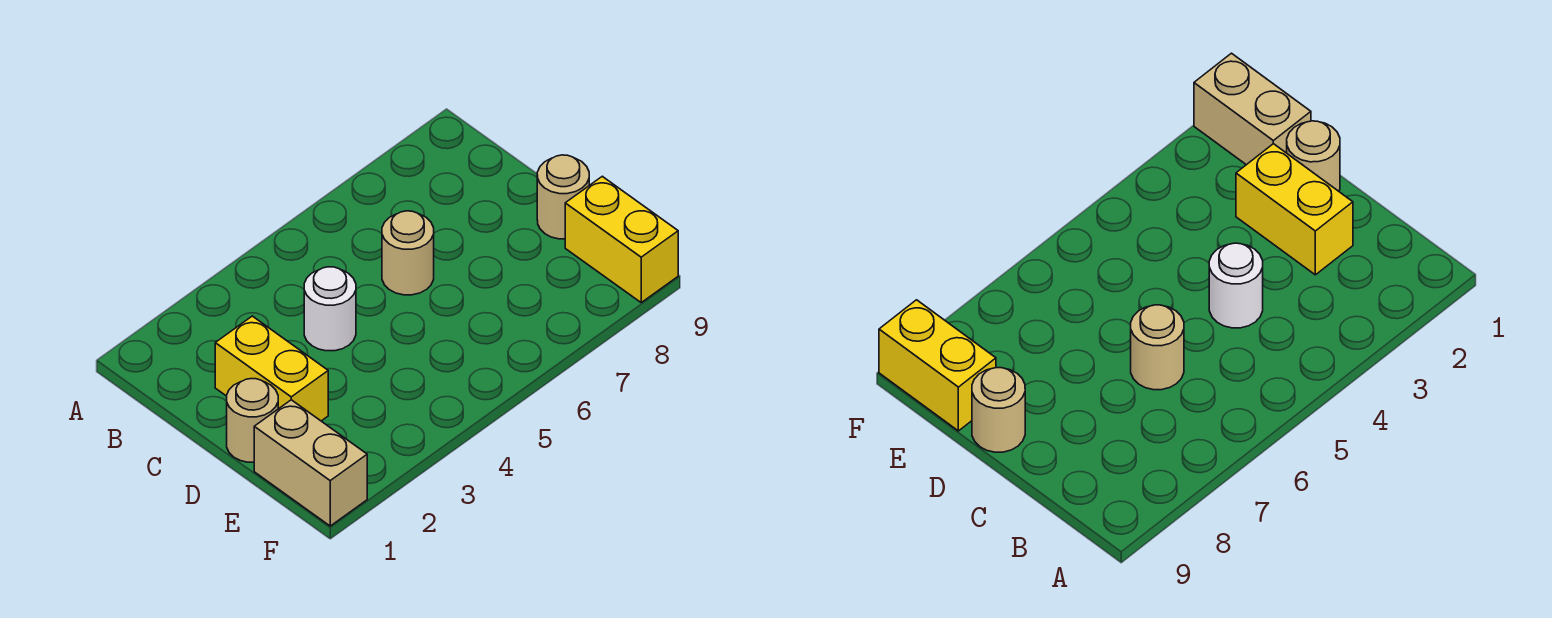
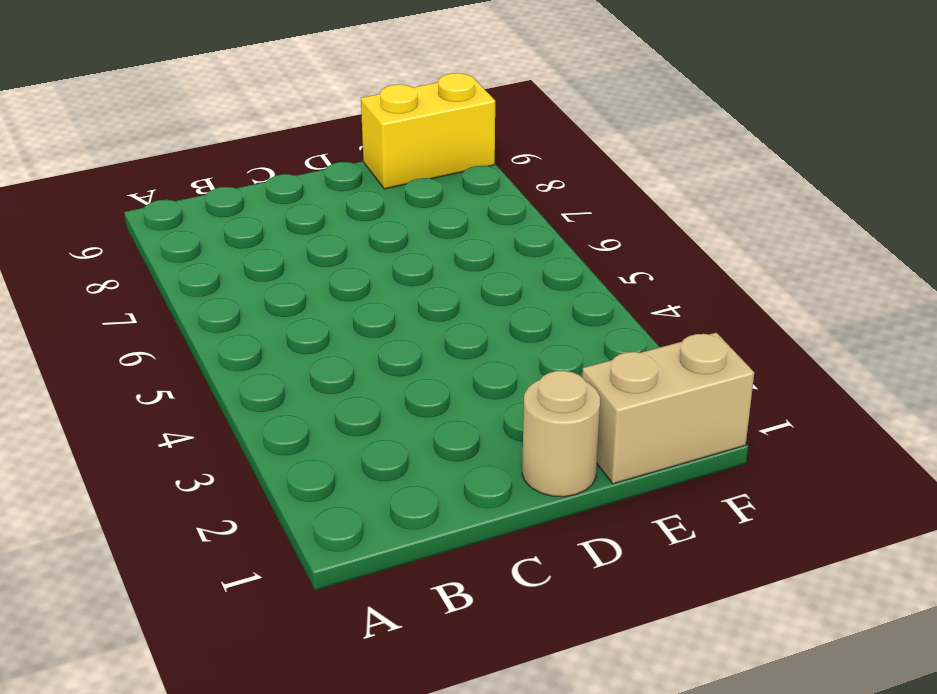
none -> yellow brick C2:D2 level 1
none -> white round brick C4 level 1

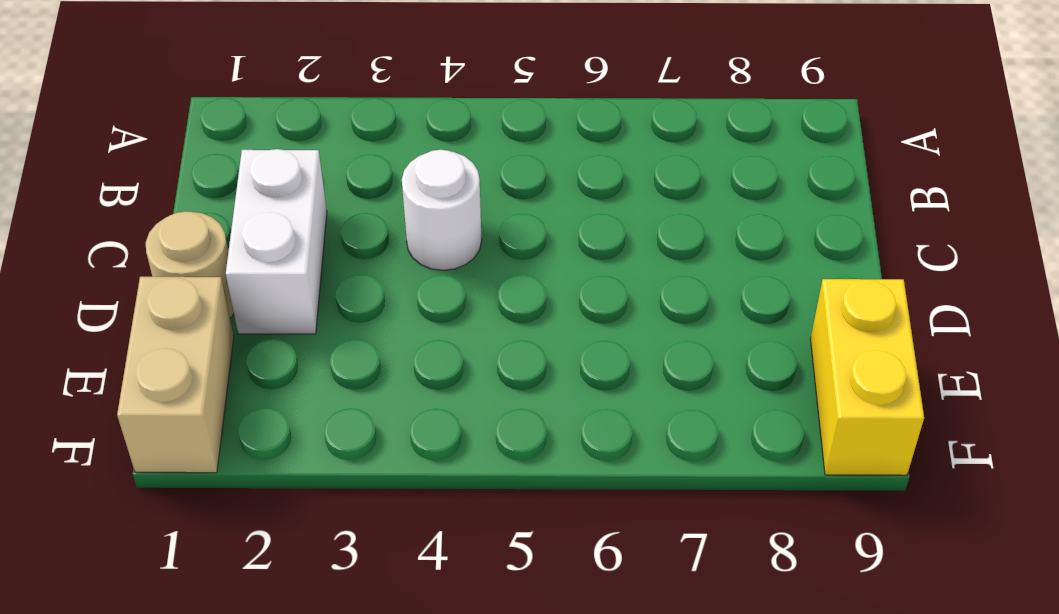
white brick C2:D2 level 1 -> yellow brick C2:D2 level 1
none -> tan round brick C6 level 1
none -> tan round brick D9 level 1

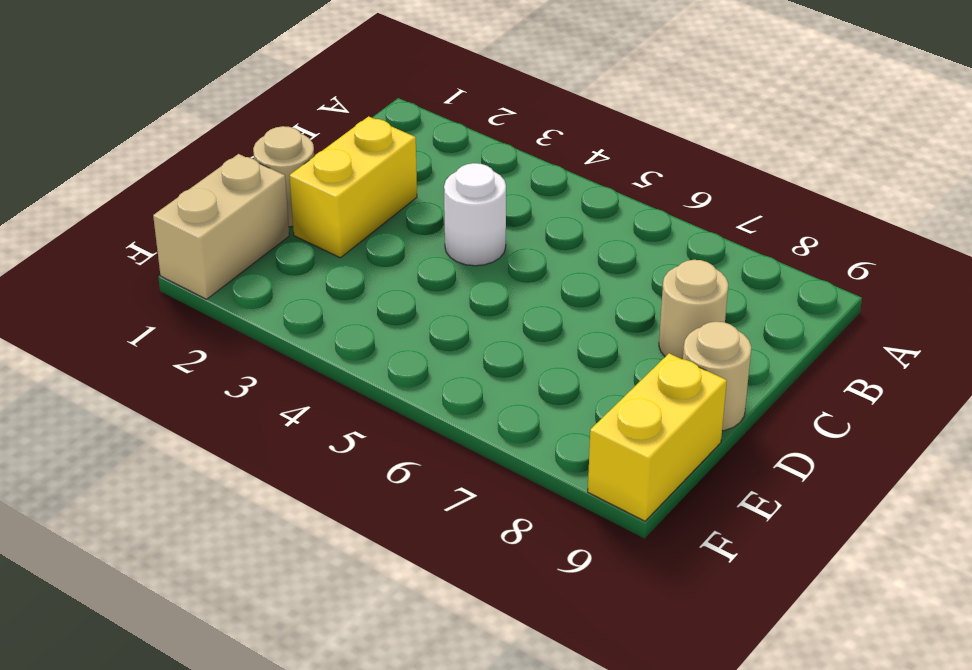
tan round brick C8 level 1 -> tan round brick C6 level 1

